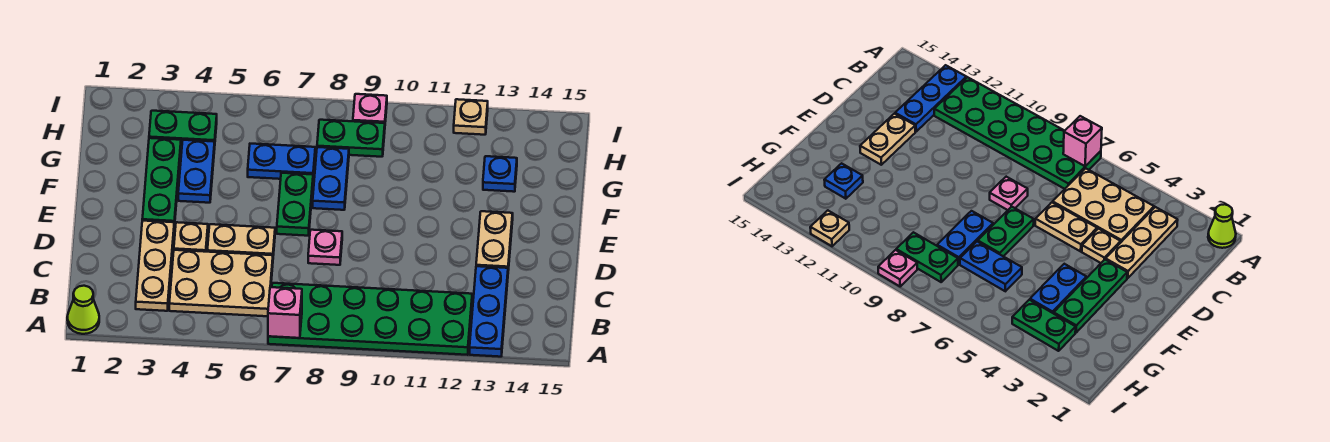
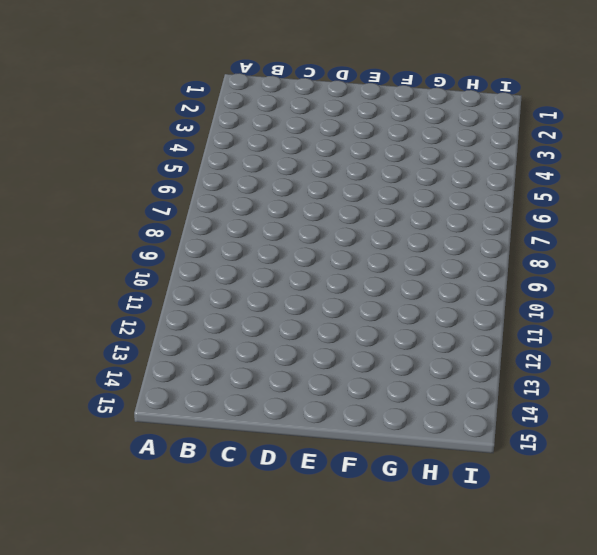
none -> lime cone A1 level 1
none -> green plate A7:B12 level 1
none -> blue plate A13:C13 level 1

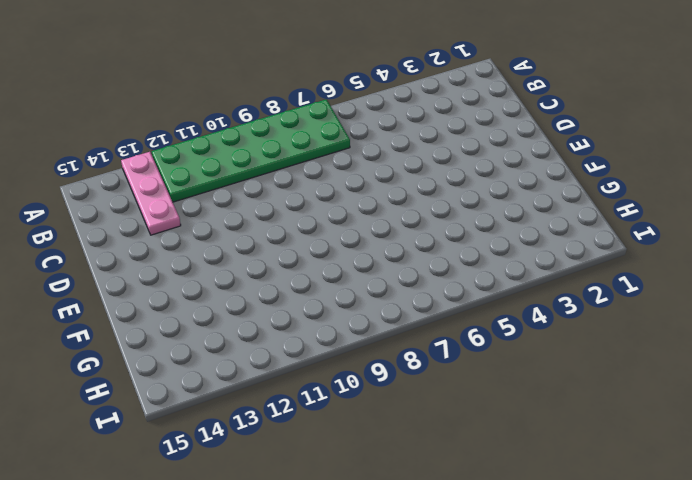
pink plate A13:C13 level 1 -> blue plate A13:C13 level 1
none -> lime cone A1 level 1
none -> tan plate B3:D3 level 1
none -> tan plate B4:C6 level 1

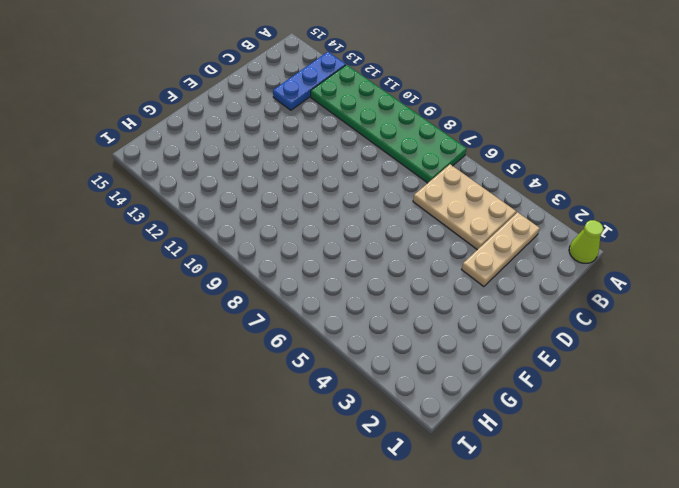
none -> tan plate D4 level 1
none -> tan plate D5:D6 level 1
none -> pink plate D8 level 1

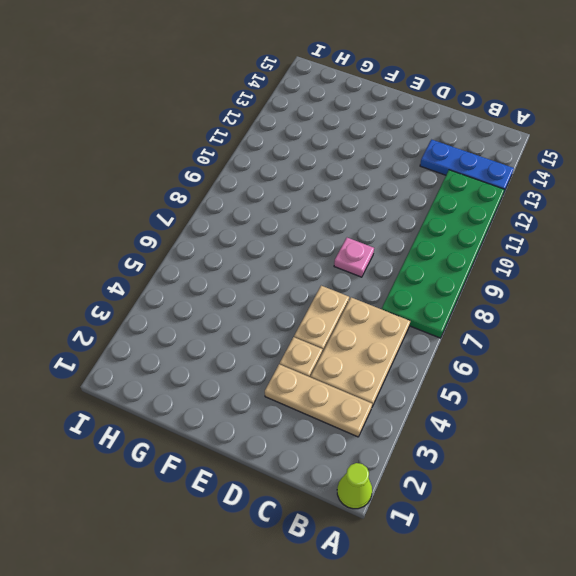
none -> tan plate D13:E13 level 1
none -> green plate E3:G3 level 1
none -> green plate E7:F7 level 1

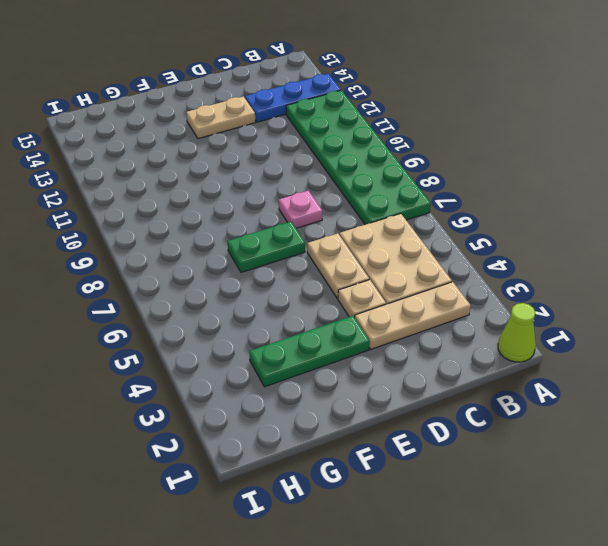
none -> blue plate F4:G4 level 1
none -> blue plate F8:G8 level 1
none -> blue plate G6:G7 level 1

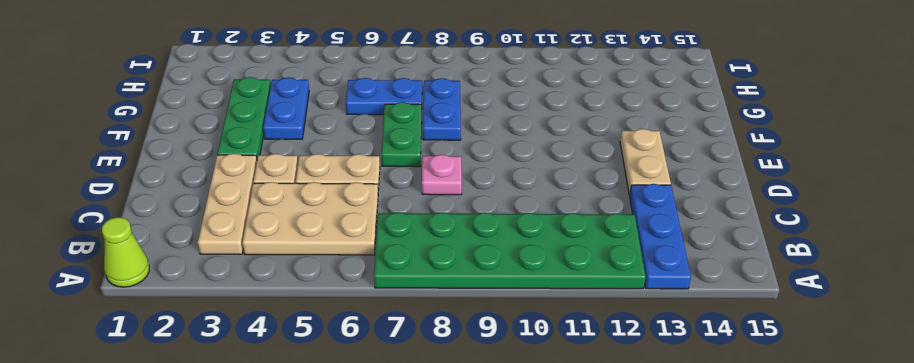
none -> blue plate G13 level 1
none -> green plate H3:H4 level 1
none -> green plate H8:H9 level 1

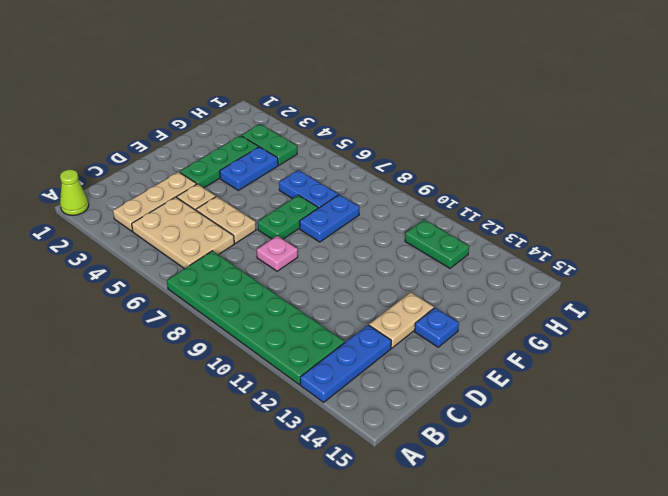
blue plate E14 level 1 -> blue plate G13 level 1
green plate H11:H12 level 1 -> green plate H8:H9 level 1
none -> pink plate I9 level 1
none -> tan plate I12 level 1
none -> pink brick A7 level 2

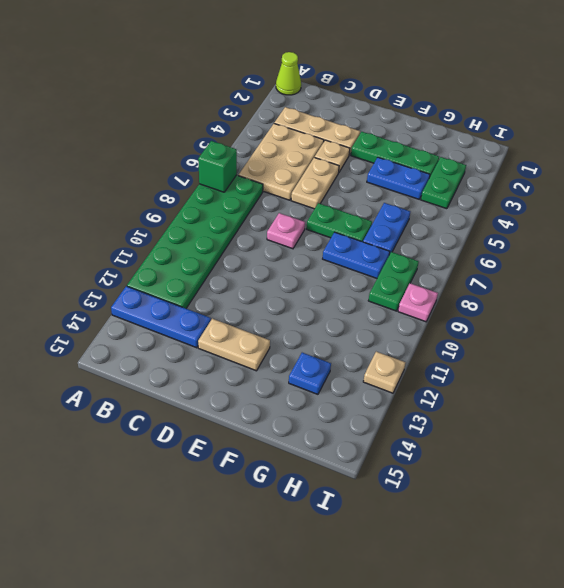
green brick A7 level 2 -> pink brick A7 level 2

